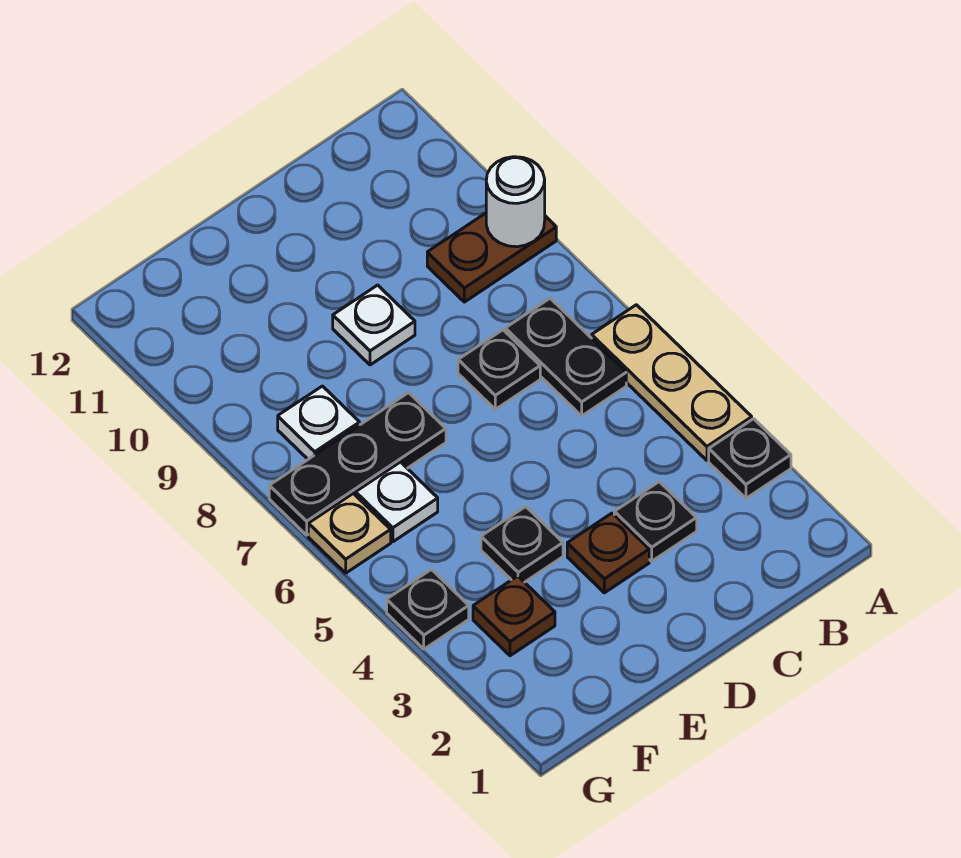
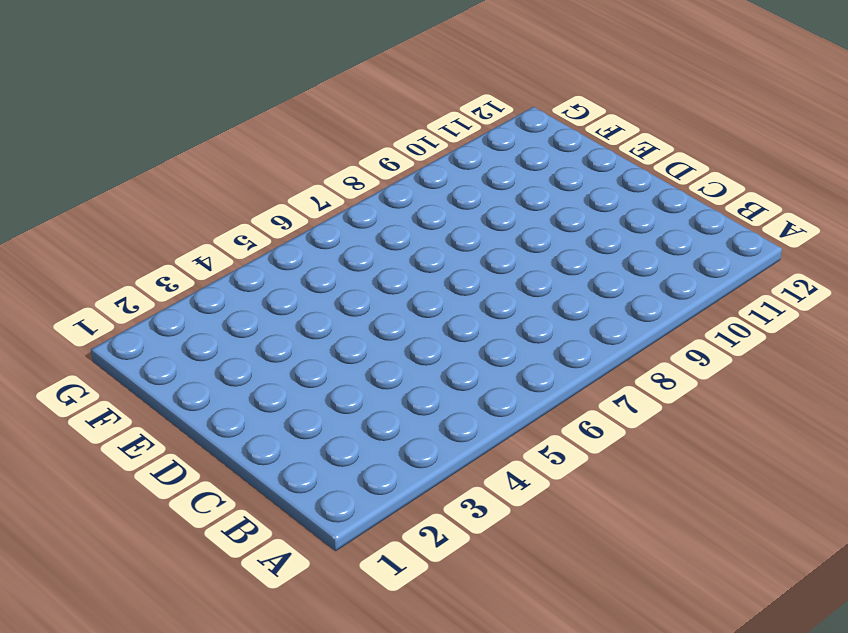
none -> black plate A3 level 1
none -> tan plate A4:A6 level 1
none -> brown plate A9:B9 level 1

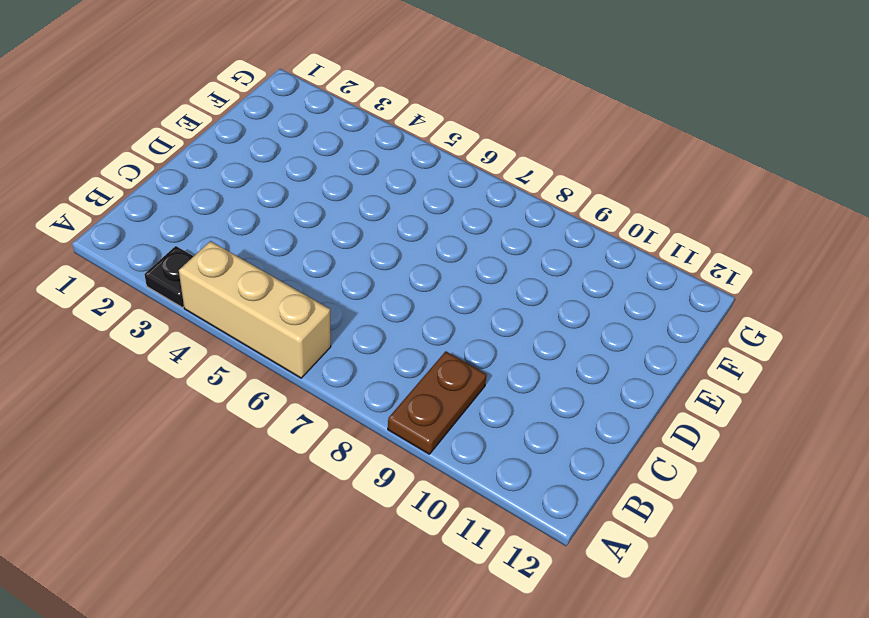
tan brick A4:A6 level 1 -> tan plate A4:A6 level 1
none -> black plate B6:B7 level 1
none -> black plate C3 level 1
none -> black plate C7 level 1

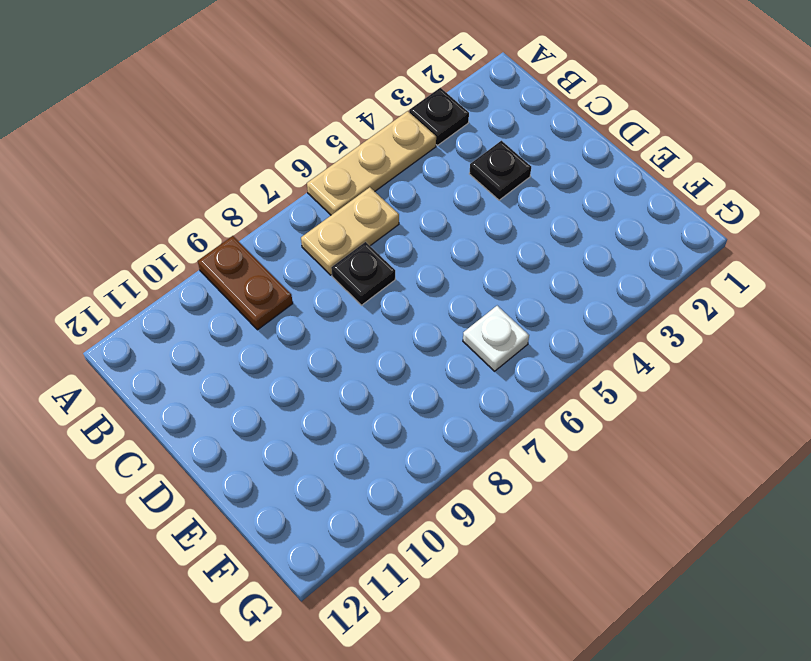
tan plate B6:B7 level 1 -> black plate B6:B7 level 1
none -> brown plate D3 level 1
none -> white plate D9 level 1
none -> black plate E4 level 1

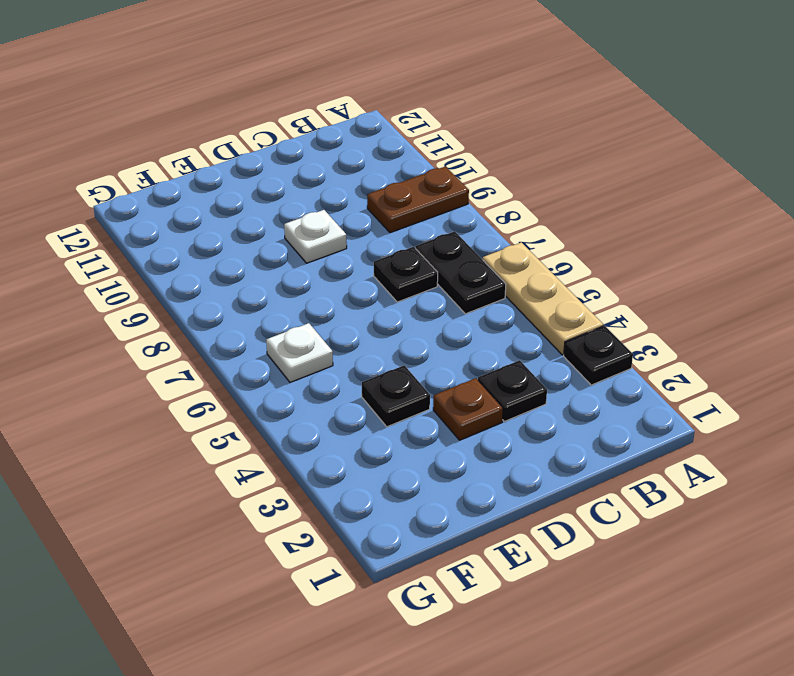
none -> black plate E7:G7 level 1
none -> brown plate F3 level 1
none -> white plate F8 level 1

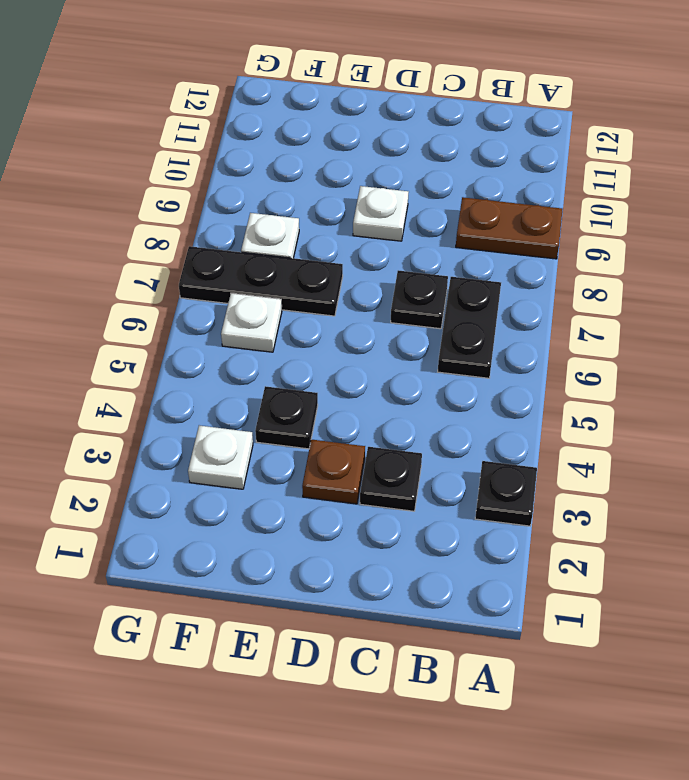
white plate F3 level 1 -> brown plate F3 level 1
none -> tan plate A4:A6 level 1
none -> black plate G4 level 1
none -> tan plate G6 level 1

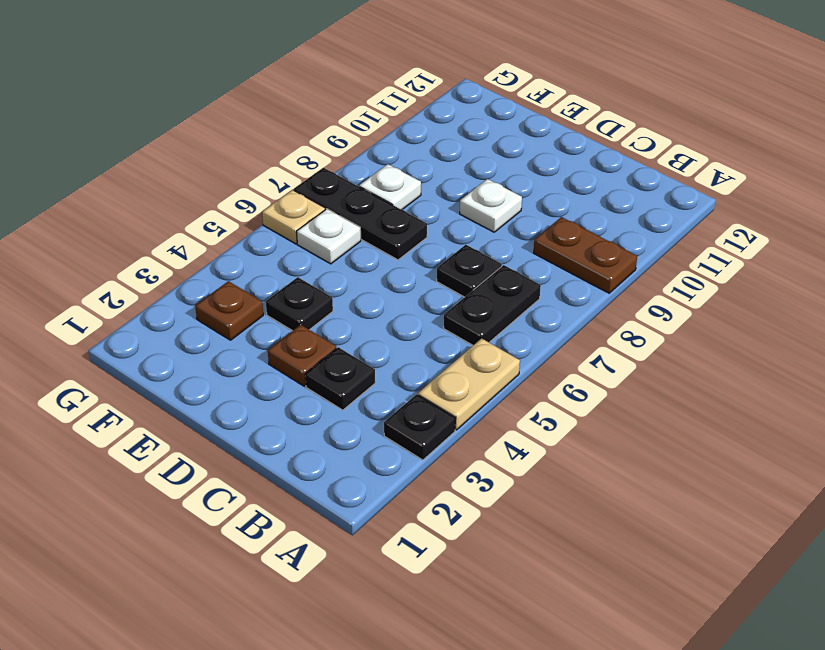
tan plate A4:A5 level 1 -> tan plate A4:A6 level 1
none -> black plate G4 level 1
none -> white round brick A9 level 2

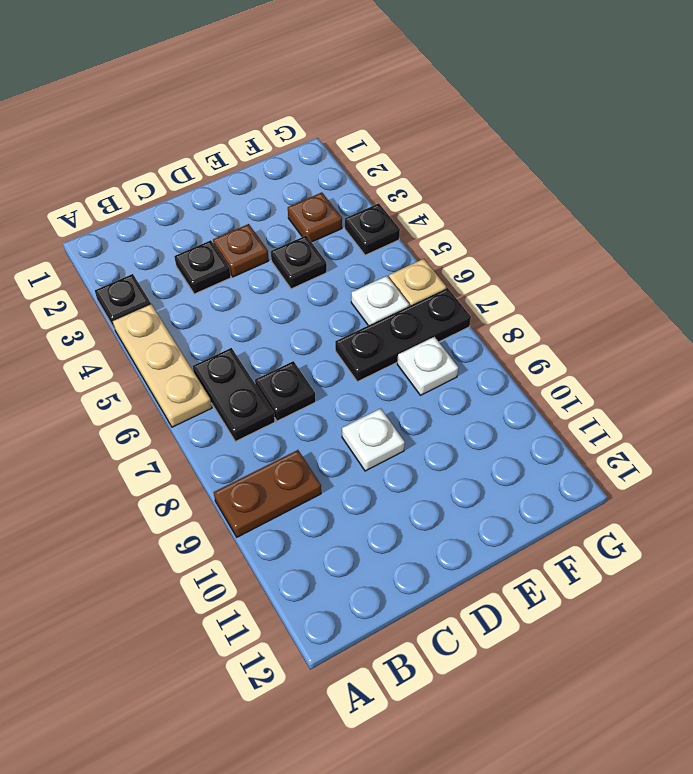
none -> white round brick A9 level 2

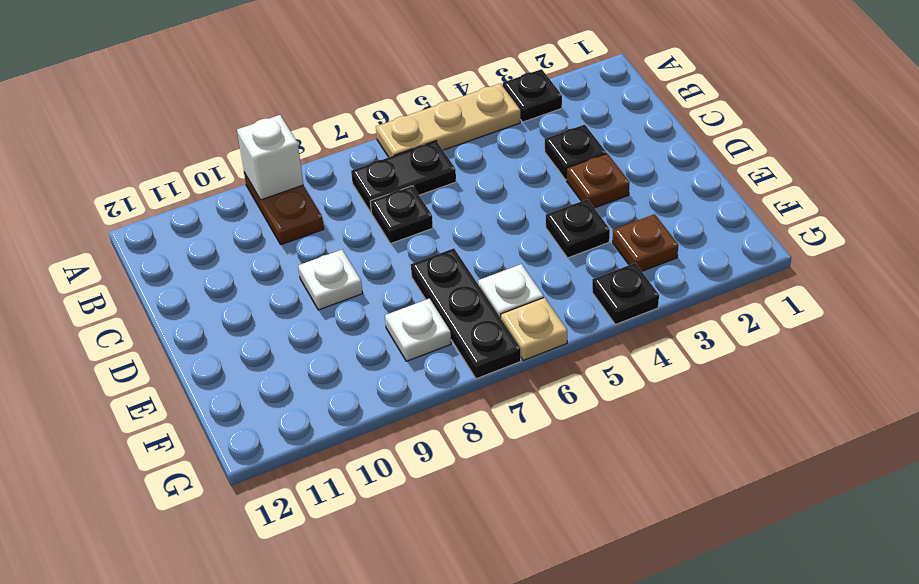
white brick A9 level 2 -> white round brick A9 level 2

